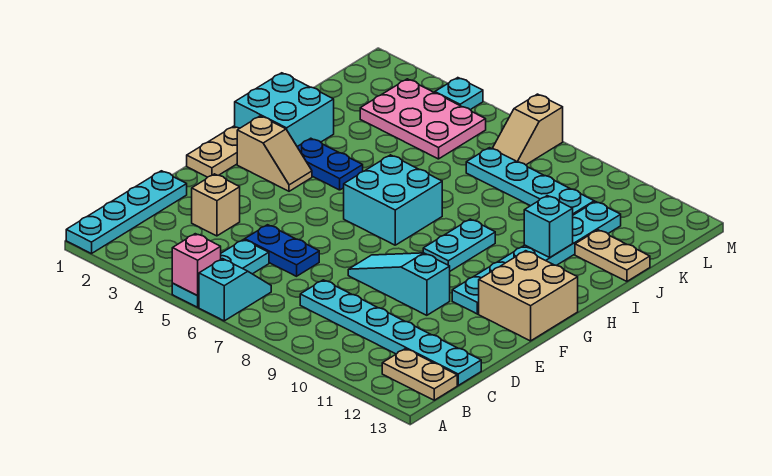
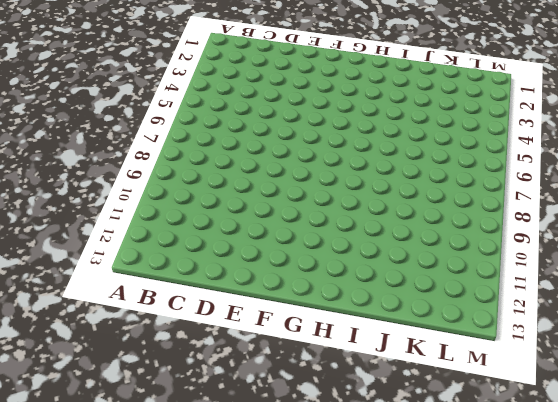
none -> cyan plate A1:D1 level 1
none -> cyan plate A5:C5 level 1
none -> cyan slope A6:B6 level 1 top A

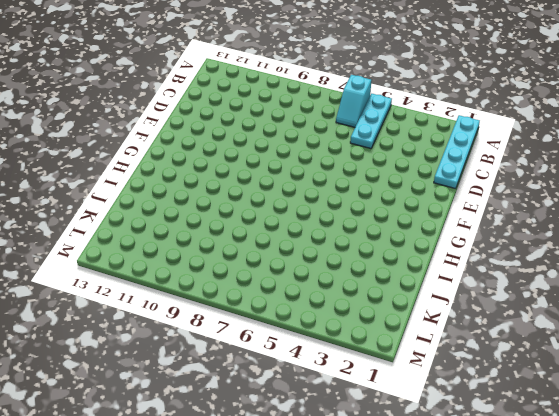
none -> tan plate B12:B13 level 1
none -> cyan plate C8:C13 level 1
none -> tan brick D3 level 1

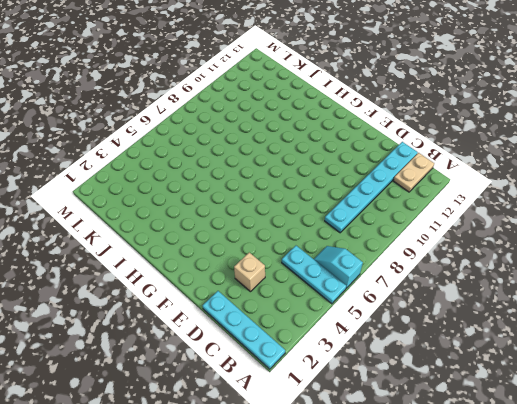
none -> blue plate D5:D6 level 1
none -> cyan slope E8:E10 level 1 top 10
none -> tan plate F1:G1 level 1

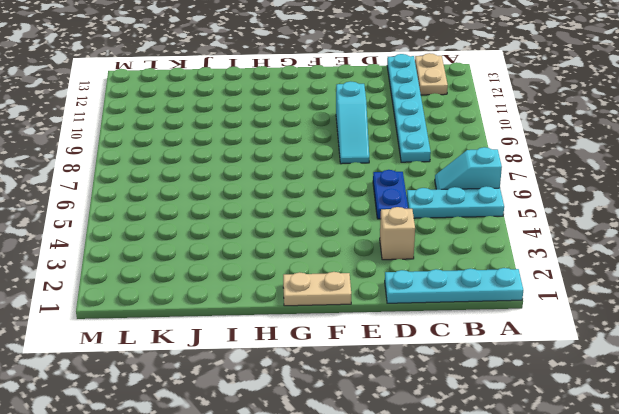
none -> cyan plate F11:K11 level 1
none -> tan brick F12:G13 level 1
none -> tan slope G2:G3 level 1 top 2

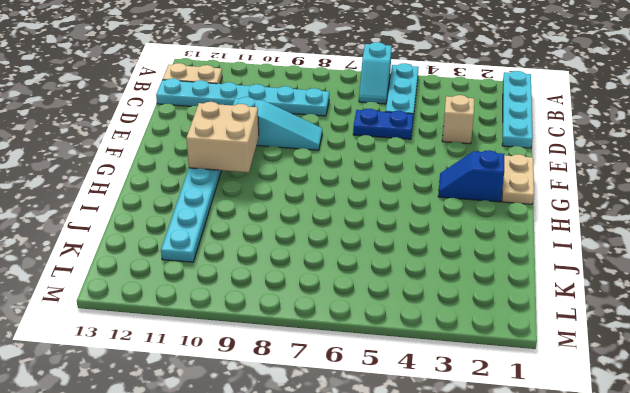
tan brick F10:G11 level 2 -> tan brick F12:G13 level 1
blue slope G2:G3 level 1 top 2 -> tan slope G2:G3 level 1 top 2
none -> cyan brick G6:H7 level 1
none -> cyan plate G9:H9 level 1
none -> cyan brick H1:I2 level 1

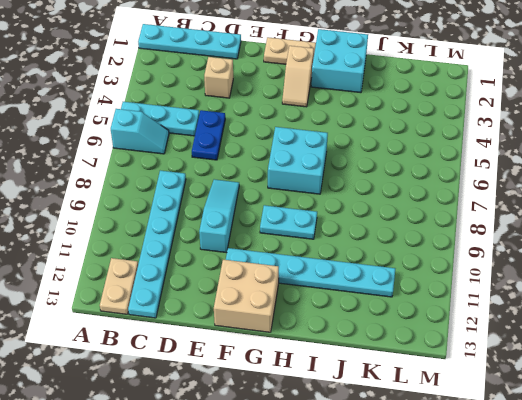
none -> blue plate H3:H4 level 1
none -> tan plate J12:J13 level 1
none -> pink plate K3:L5 level 1

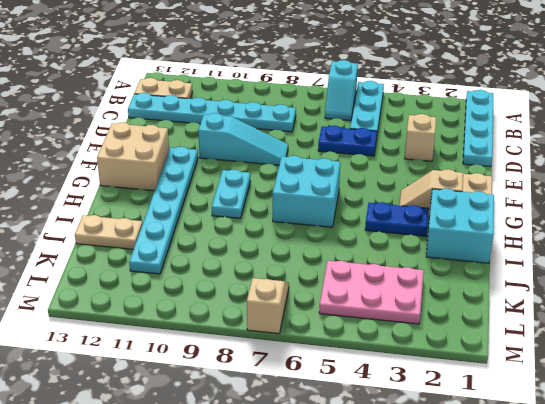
none -> cyan plate K7:K10 level 1
none -> cyan plate M4 level 1
none -> pink brick A5 level 2

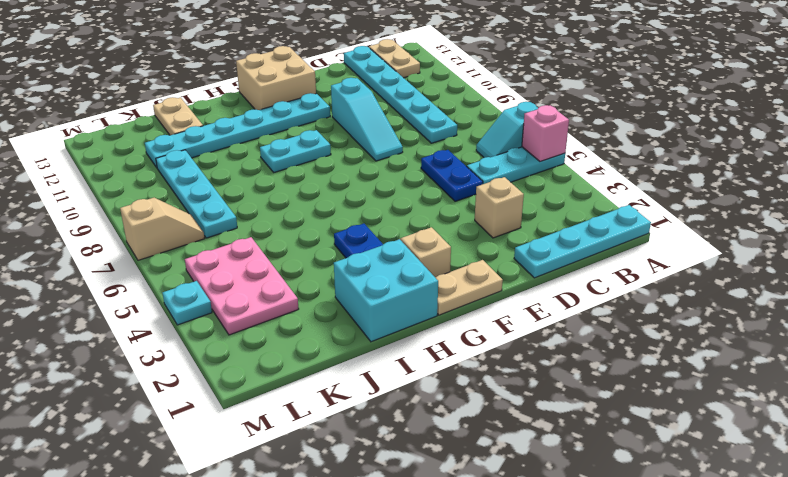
none -> cyan brick G6:H7 level 1
none -> cyan brick I11 level 2

